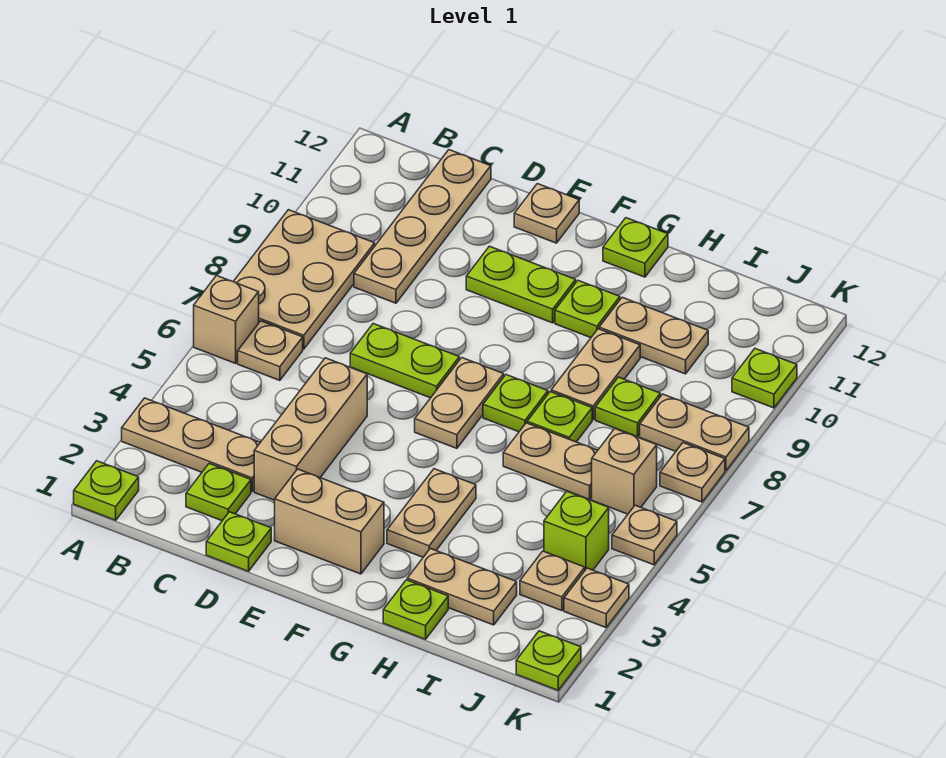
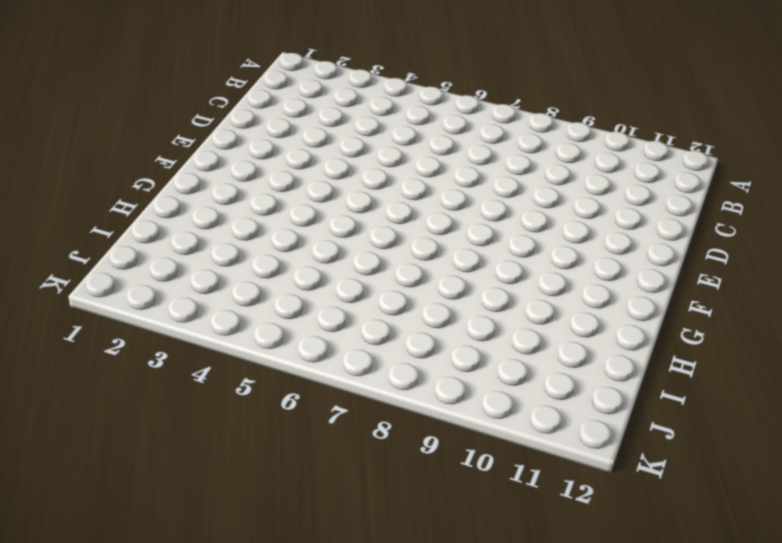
none -> lime plate A1 level 1
none -> tan plate A3:C3 level 1
none -> tan brick A6 level 1
none -> tan plate A7:B9 level 1

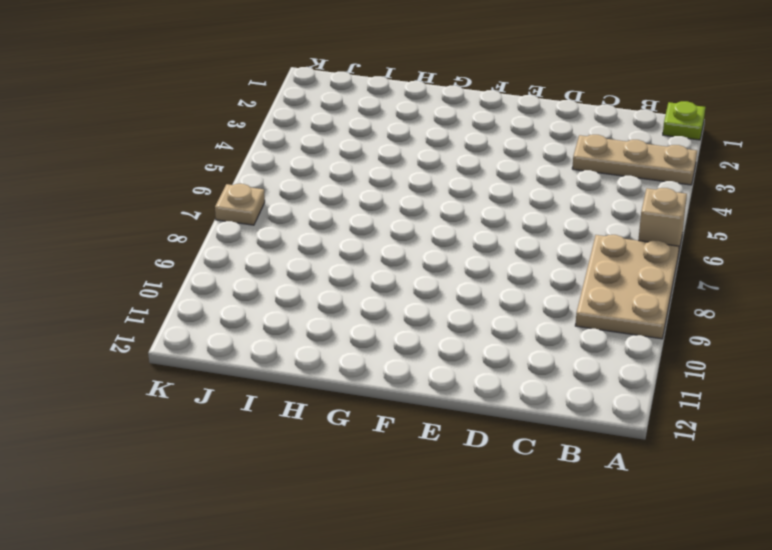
none -> tan plate B6 level 1
none -> lime plate C2 level 1
none -> tan plate C9:C12 level 1
none -> lime plate D1 level 1

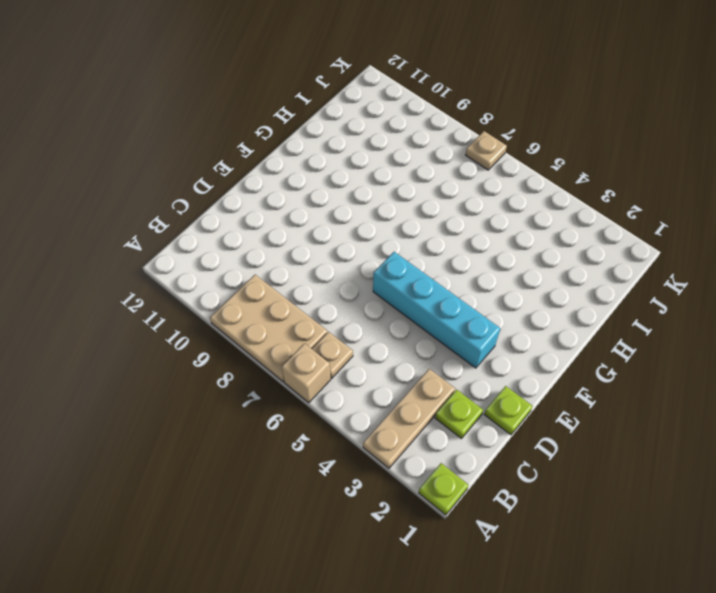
cyan brick E3:E6 level 1 -> none
none -> tan plate C9:C12 level 1
none -> tan brick D3:D5 level 1
none -> lime plate D7:E7 level 1
none -> tan brick E2:F2 level 1

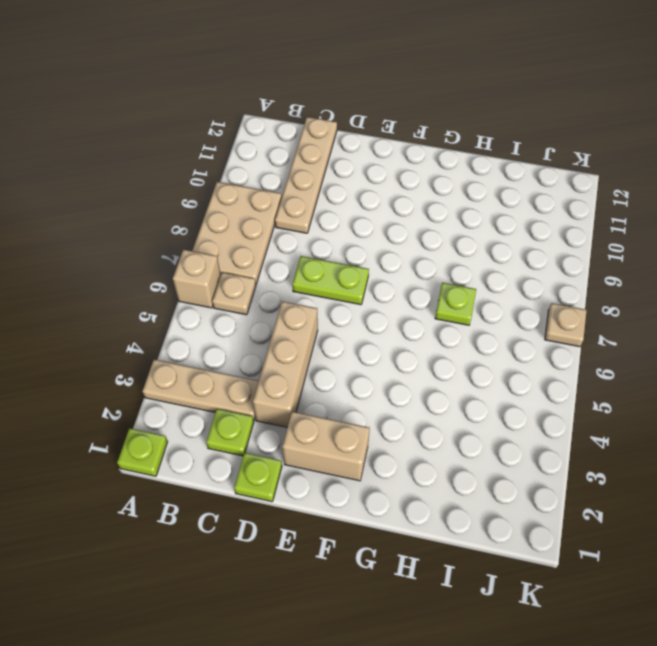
none -> lime plate E10:F10 level 1
none -> tan plate E12 level 1
none -> tan plate F6:F7 level 1
none -> tan plate G3:G4 level 1

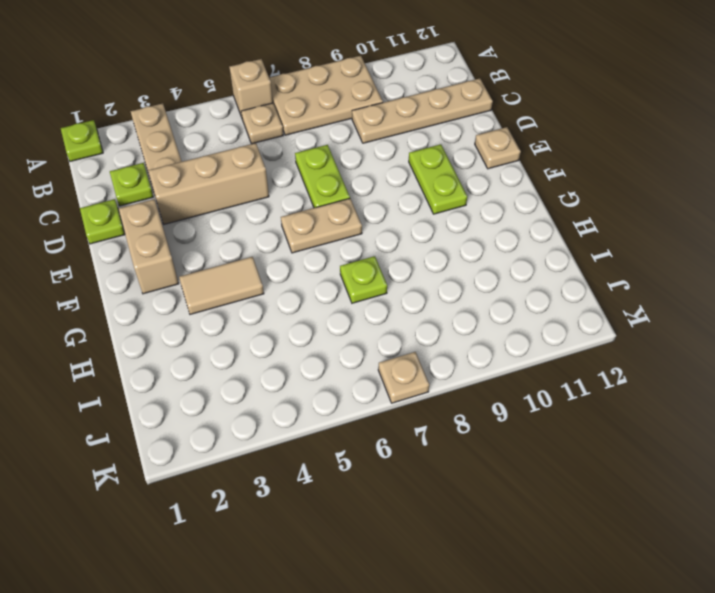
tan tile G3:G4 level 1 -> tan plate G3:G4 level 1
none -> lime plate G7 level 1
none -> lime plate G10 level 1
none -> lime plate G12 level 1
none -> lime plate H1 level 1

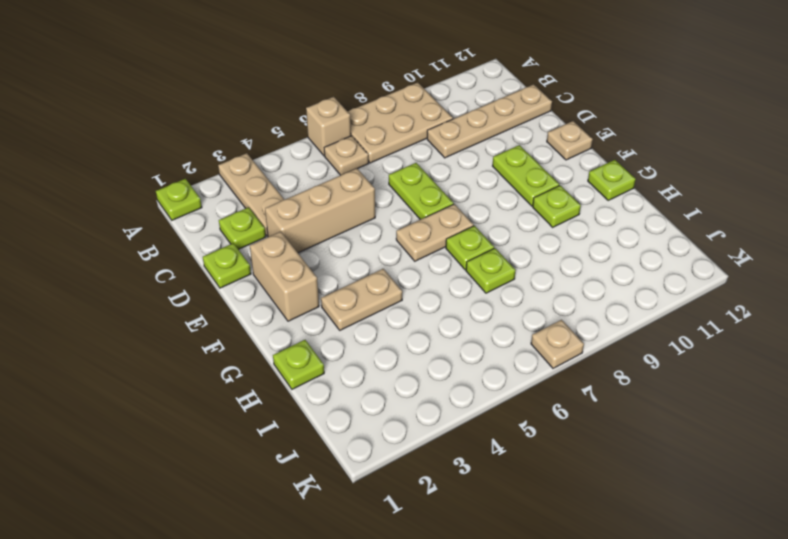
none -> tan plate H2:I2 level 1
none -> tan plate H6:I6 level 1
none -> tan plate H8:H9 level 1
none -> tan plate H10:I10 level 1

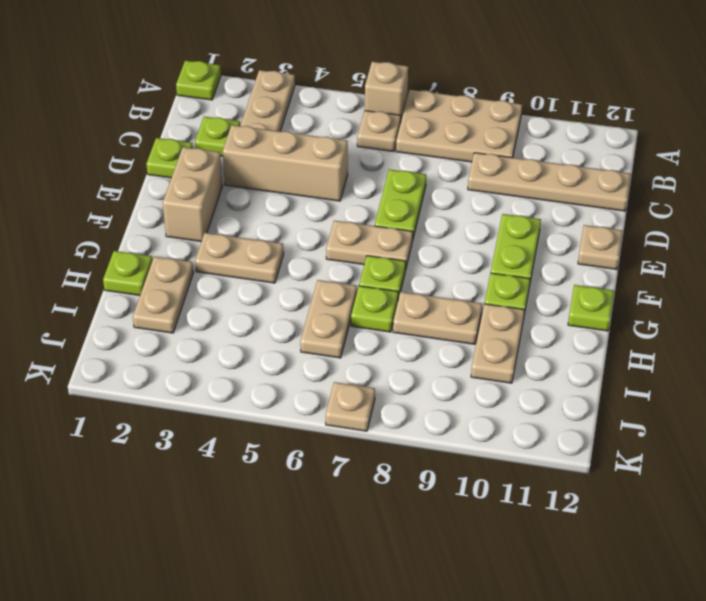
none -> lime plate I8 level 1
none -> tan plate J3 level 1
none -> lime brick J4 level 1
none -> tan brick J6 level 1

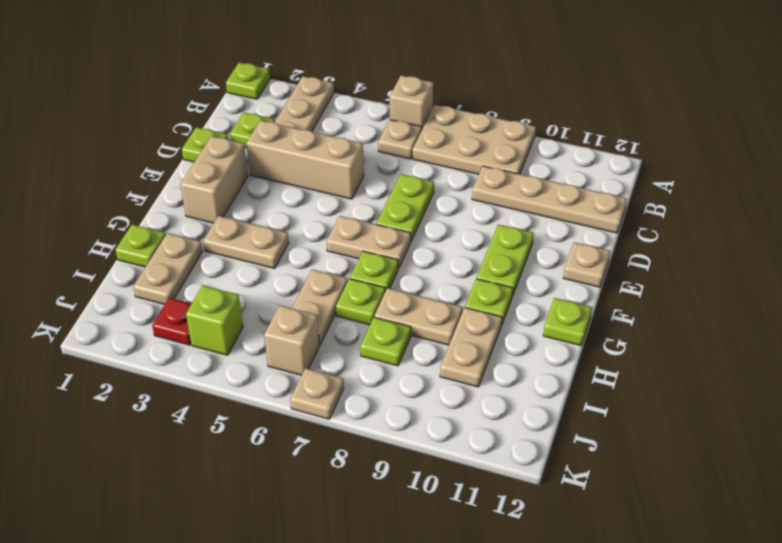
red plate J3 level 1 -> tan plate J3 level 1
none -> tan plate J8:K8 level 1
none -> lime plate K1 level 1
none -> tan plate K3 level 1
none -> tan plate K5 level 1

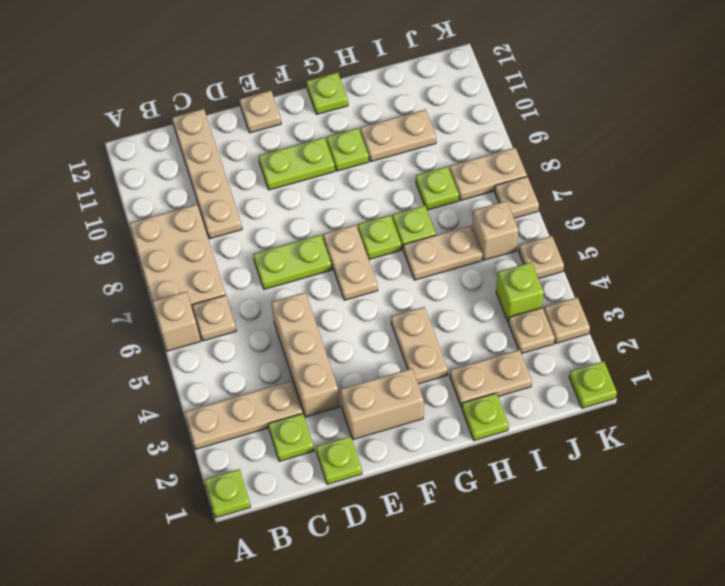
none -> tan plate H8:H9 level 1
none -> lime plate K10 level 1

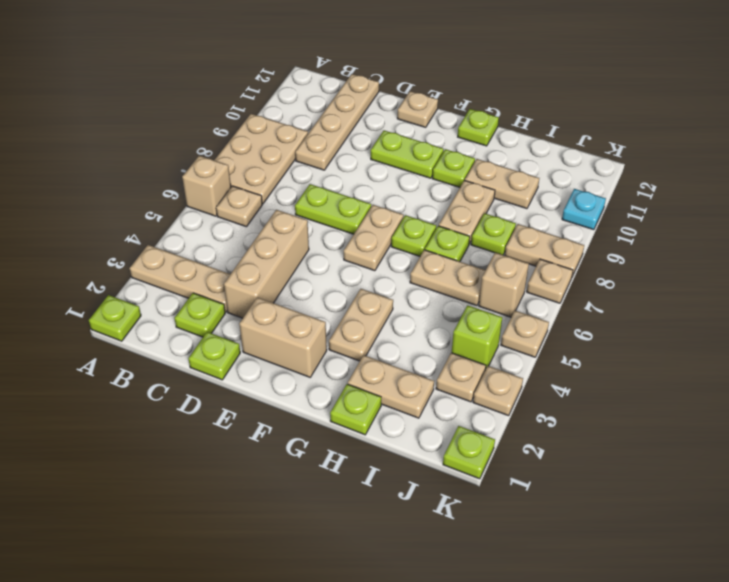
cyan plate K10 level 1 -> lime plate K10 level 1

